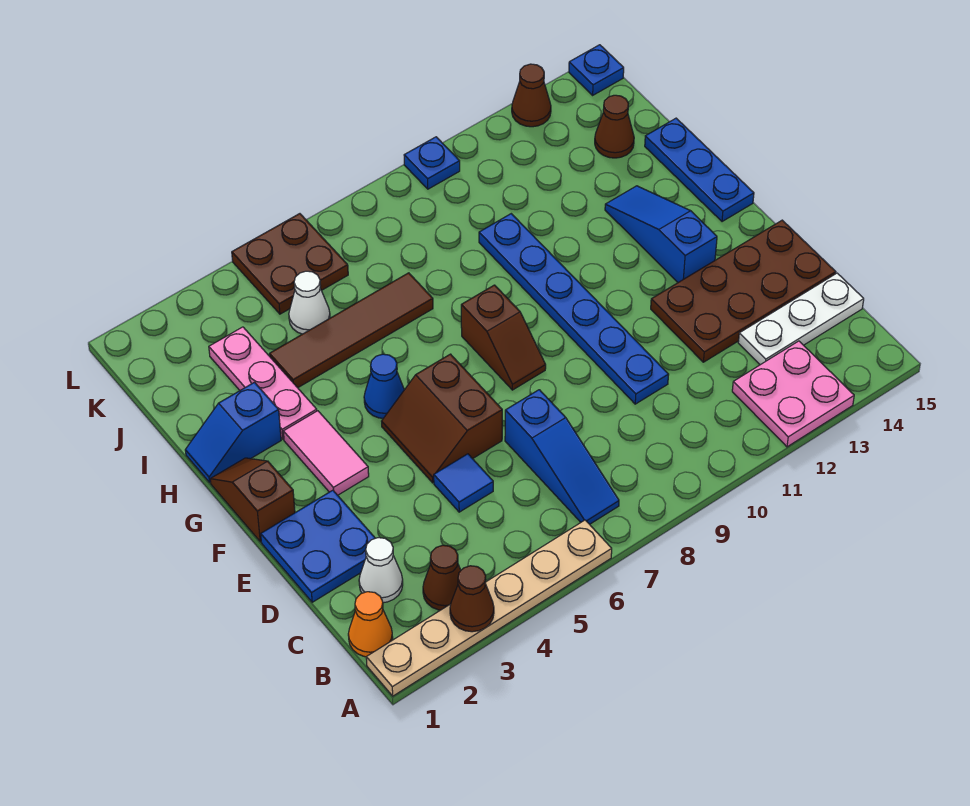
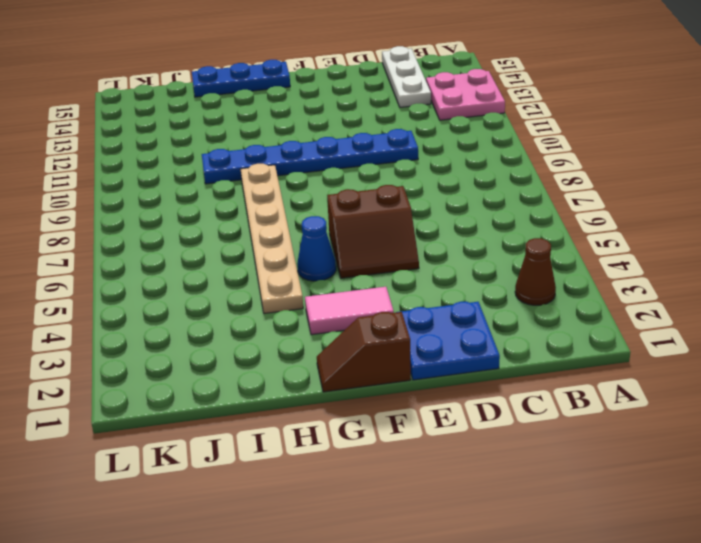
tan plate H4:H9 level 1 -> tan plate A1:A6 level 1
none -> orange cone B1 level 1
none -> blue slope B7:D7 level 1 top D
none -> white cone C2 level 1

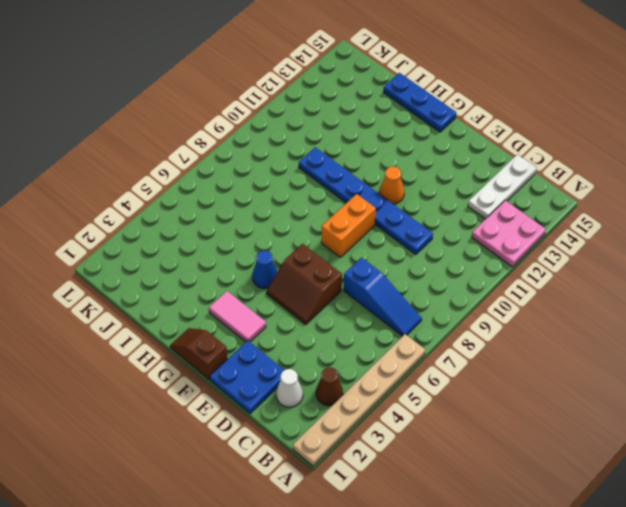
orange brick F8:F9 level 1 -> brown slope F8:G8 level 1 top G
orange cone F11 level 1 -> orange cone B1 level 1
none -> blue tile D5 level 1
none -> brown plate D12:E15 level 1
none -> blue slope F13:H13 level 1 top F

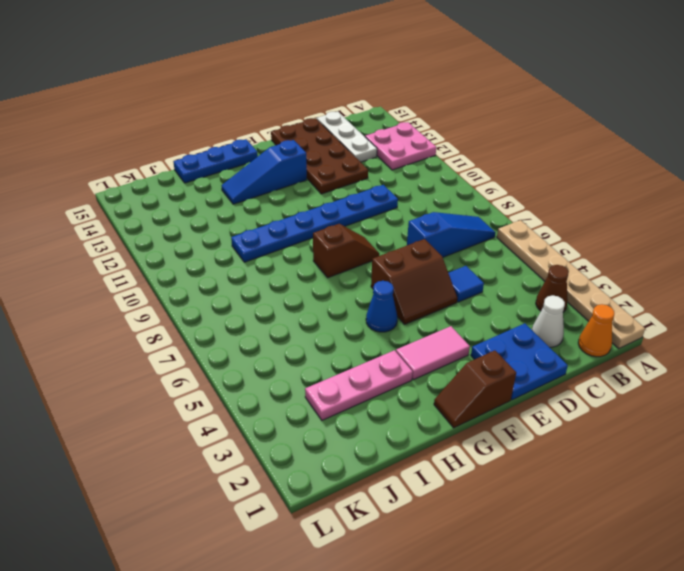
none -> blue slope H1:H2 level 1 top 2
none -> brown tile I4:I7 level 1
none -> white cone J5 level 1

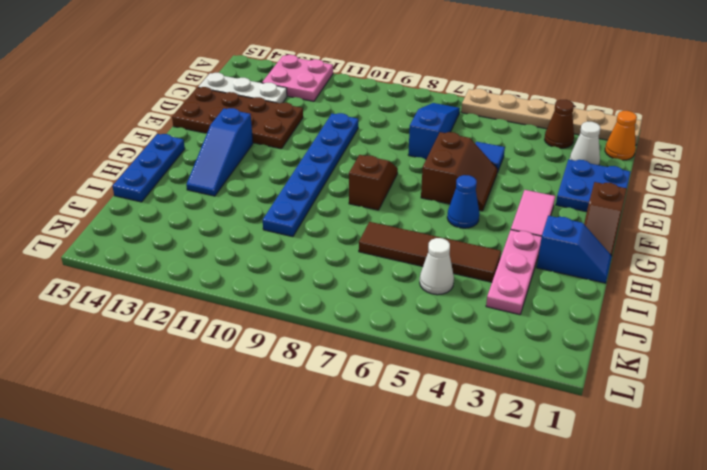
none -> brown cone J14 level 1
none -> brown plate K5:L6 level 1
none -> blue plate L10 level 1

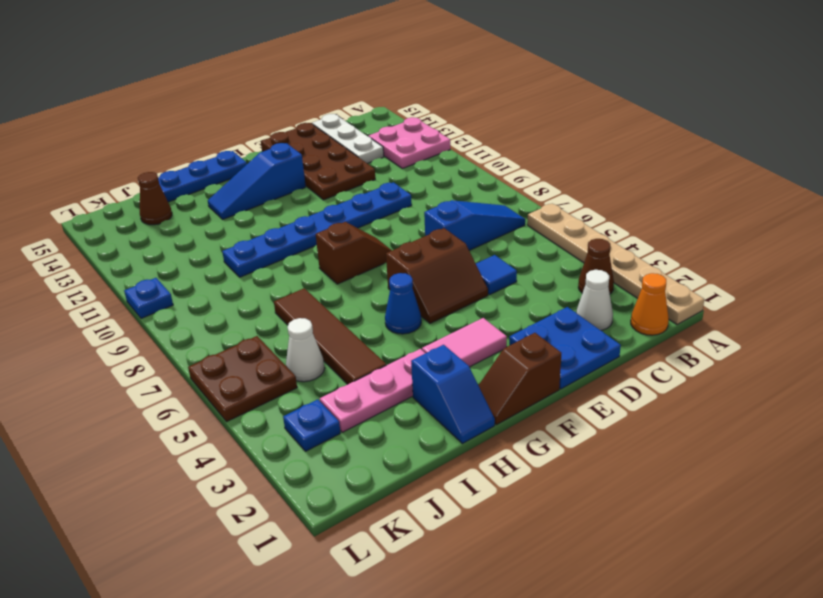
blue plate K3 level 1 -> blue plate L15 level 1
none -> brown cone L13 level 1
none -> brown cone A3 level 2

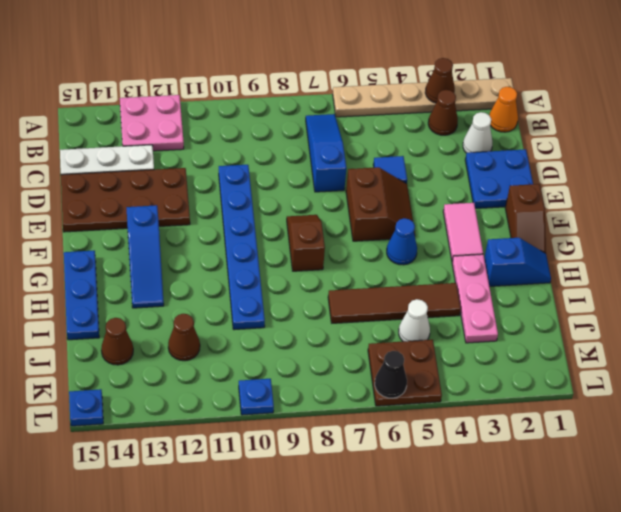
brown cone J12 level 1 -> brown cone L13 level 1
black cone L6 level 2 -> none

